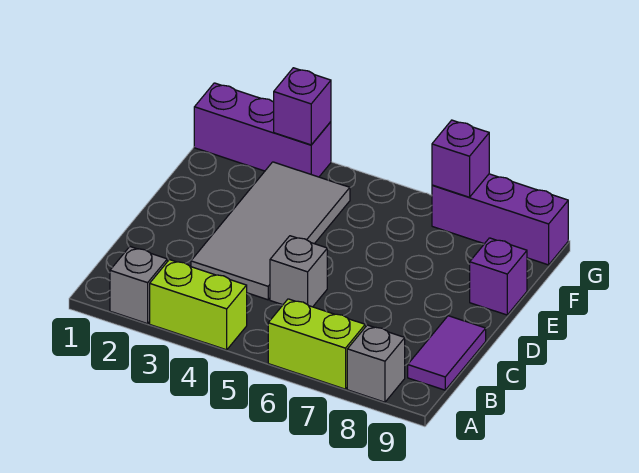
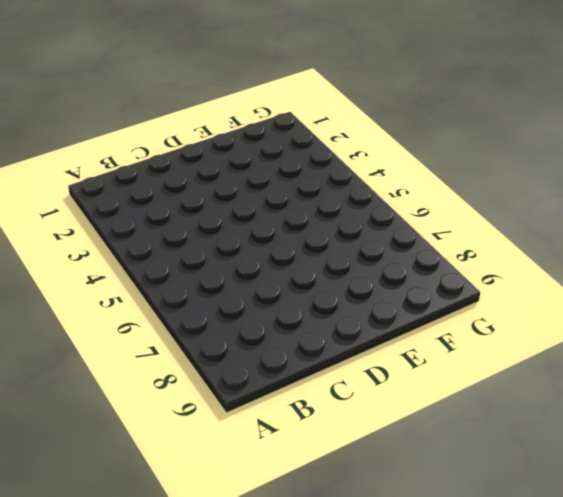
none -> grey brick A2 level 1
none -> lime brick A3:A4 level 1
none -> lime brick A6:A7 level 1

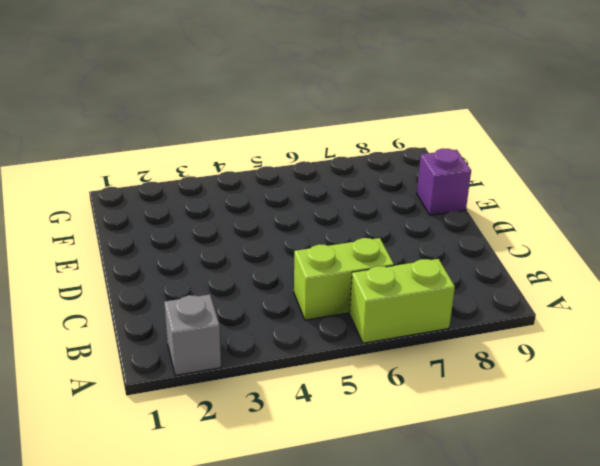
lime brick B5:B6 level 1 -> lime brick A3:A4 level 1
none -> grey brick A8 level 1
none -> purple tile B9:C9 level 1
none -> grey tile C3:F4 level 1

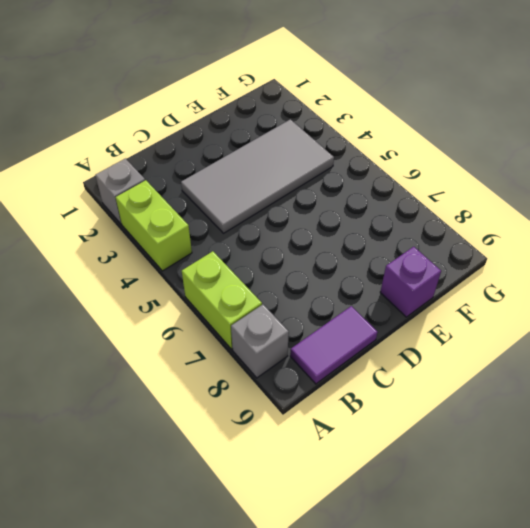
none -> grey brick C5 level 1
none -> purple brick G1:G3 level 1
none -> purple brick G7:G9 level 1

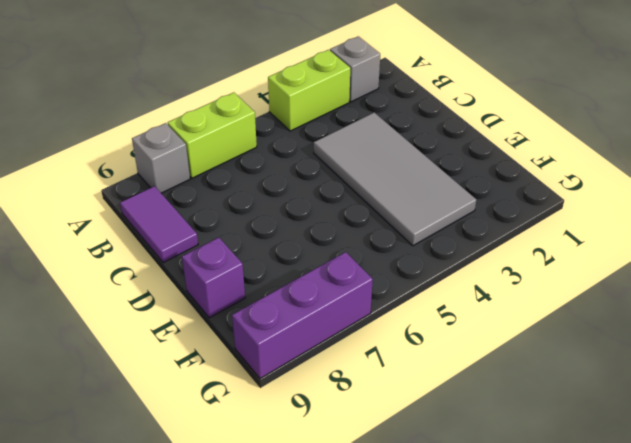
none -> grey brick C5 level 1
none -> purple brick G1:G3 level 1
none -> purple brick G3 level 2

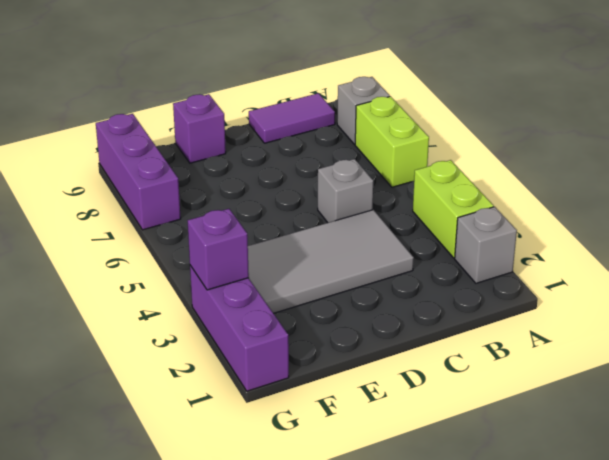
none -> purple brick G7 level 2

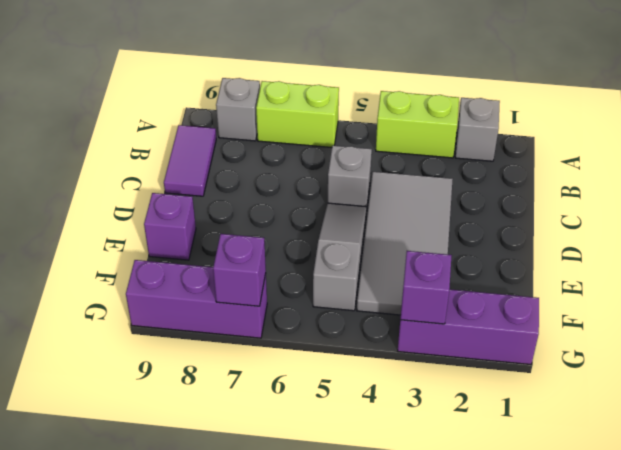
grey slope D5:F5 level 1 top F -> none

